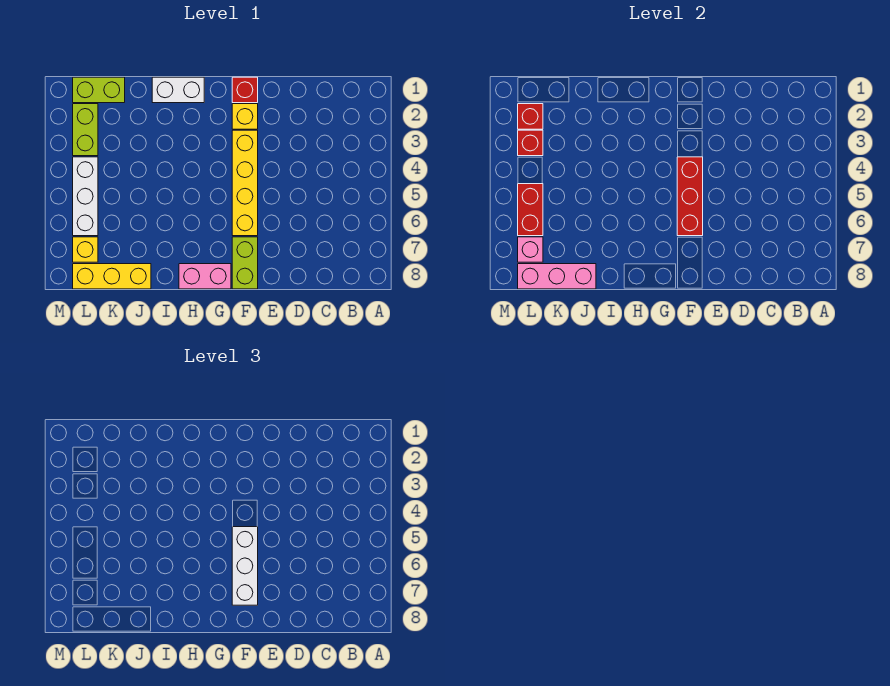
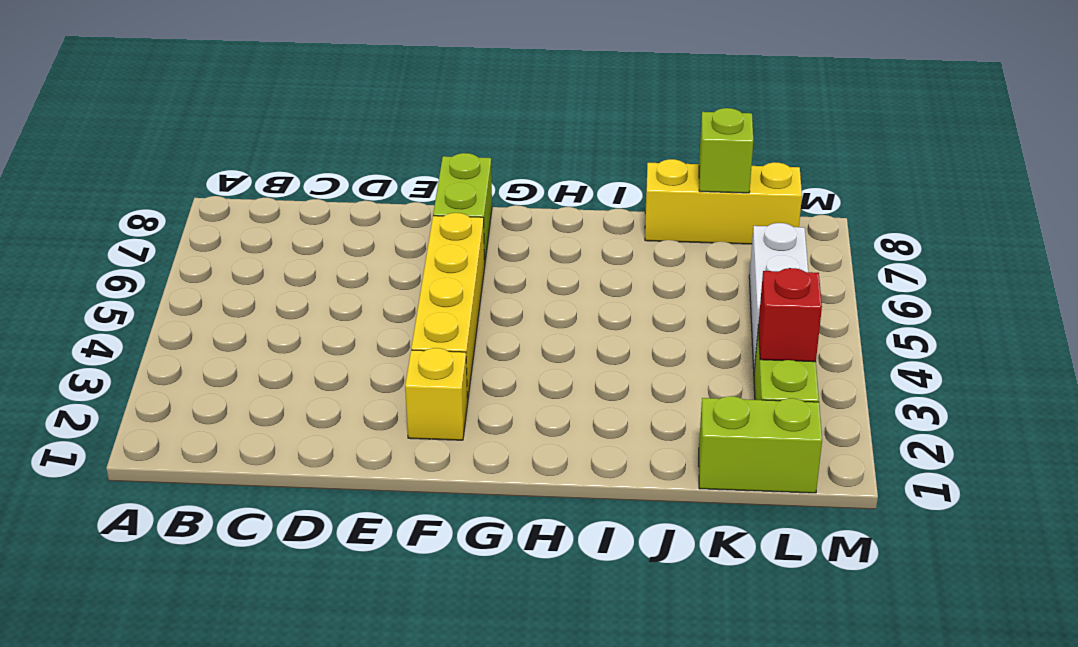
lime brick K8 level 2 -> pink brick J8:L8 level 2
none -> red brick F1 level 1
none -> pink brick G8:H8 level 1
none -> white brick H1:I1 level 1

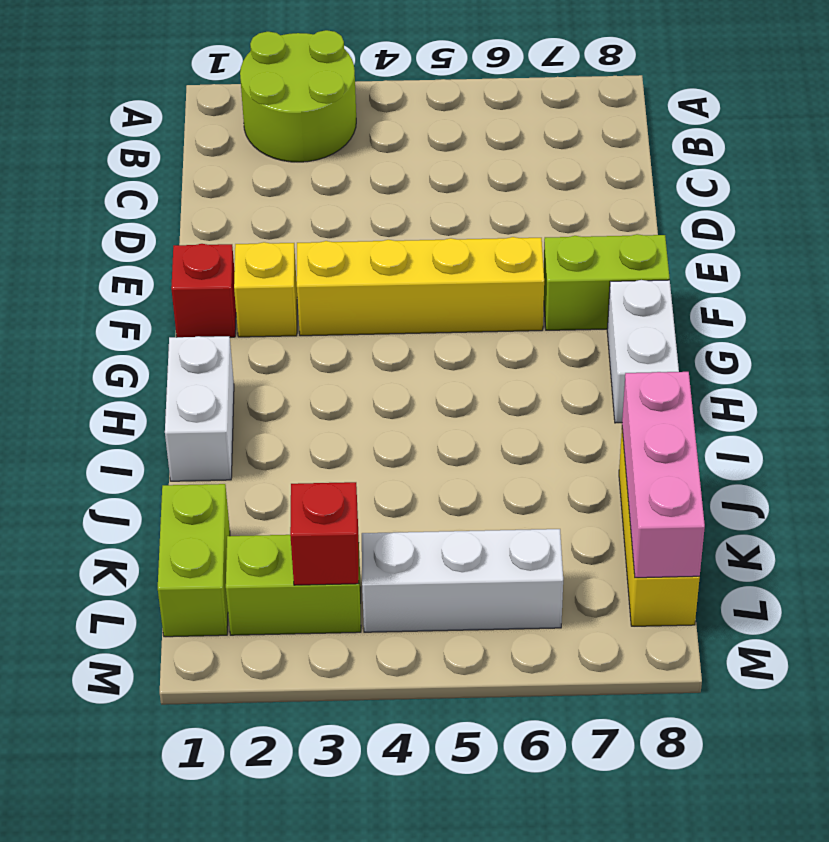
lime round brick A2:B3 level 1 -> none
white brick G8:H8 level 1 -> pink brick G8:H8 level 1
none -> yellow brick L7 level 1
none -> red brick F4:F6 level 2
none -> red brick L2 level 2

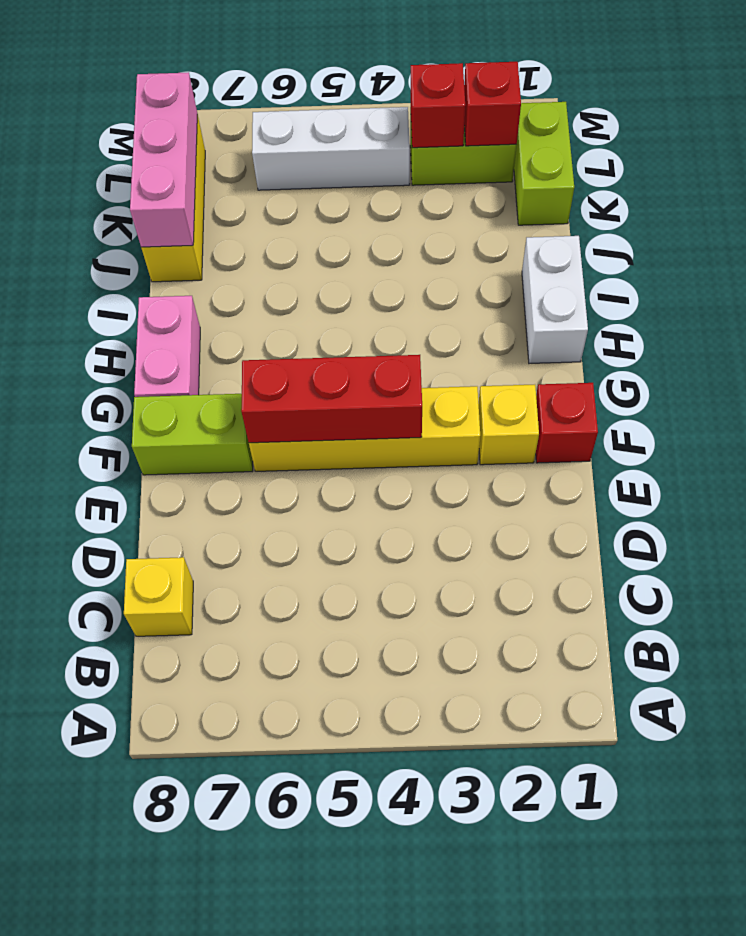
yellow brick C8 level 1 -> yellow brick L7 level 1
none -> red brick L5:L6 level 2
none -> pink brick L7 level 2
none -> white brick F5:F7 level 3

